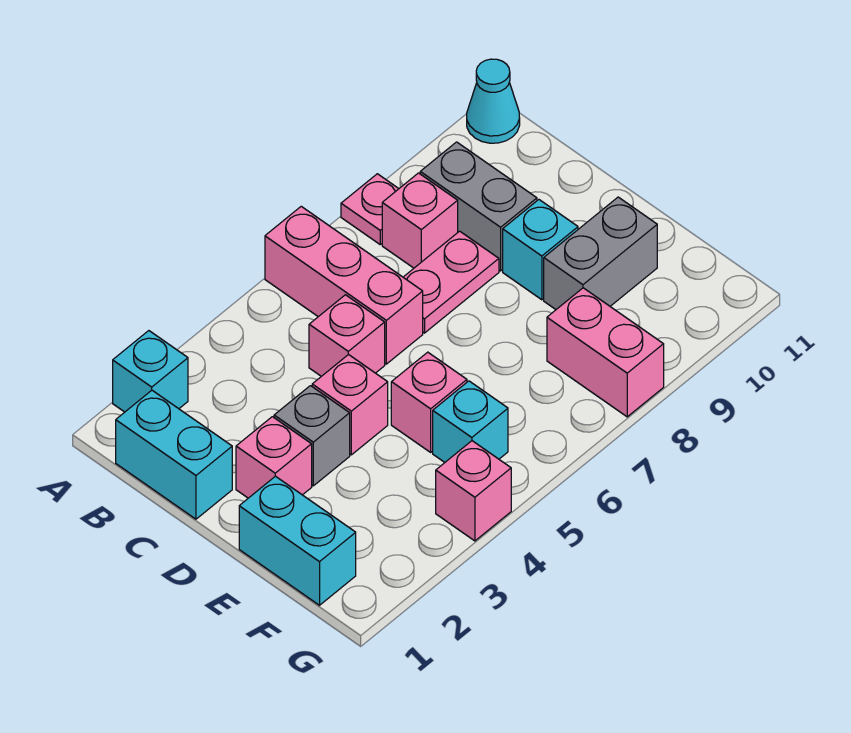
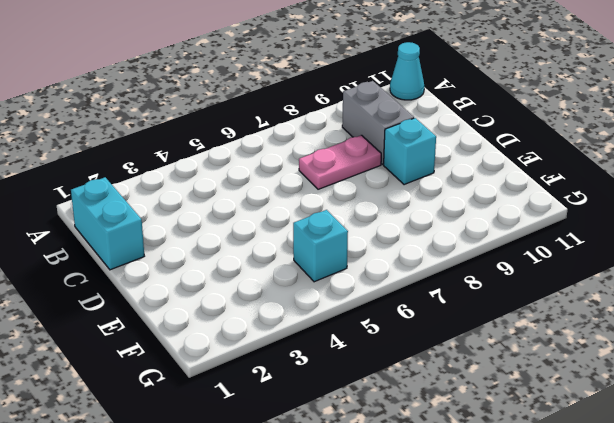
none -> cyan brick A2 level 1
none -> pink brick A6:C6 level 1
none -> pink plate A8 level 1

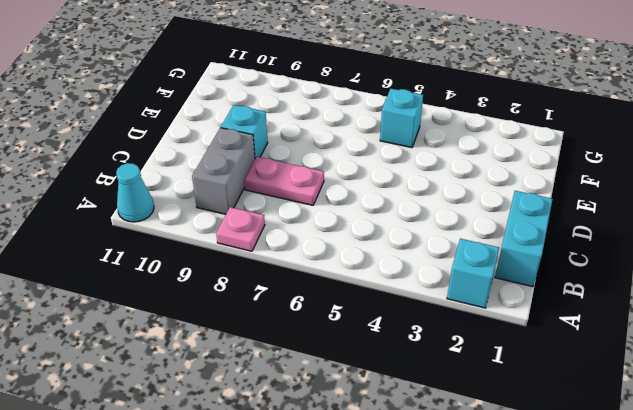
none -> pink brick A6:C6 level 1
none -> pink brick B8 level 1
none -> pink brick C5 level 1

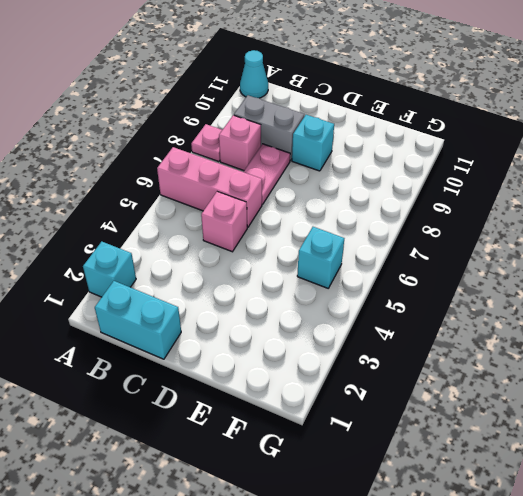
none -> pink brick D2 level 1
none -> grey brick D3 level 1
none -> pink brick D4 level 1

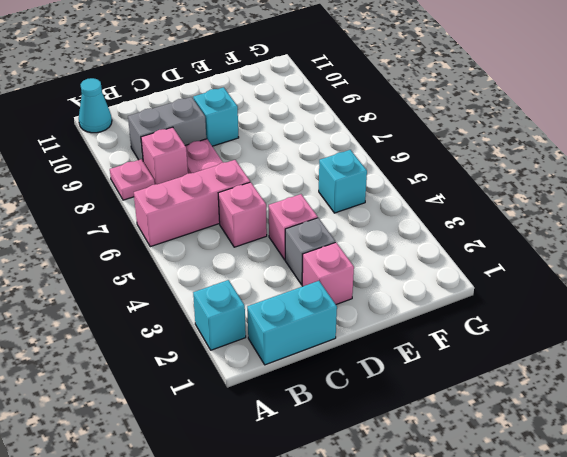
none -> cyan brick E1:F1 level 1
none -> pink brick E5 level 1
none -> grey brick E9:E10 level 1

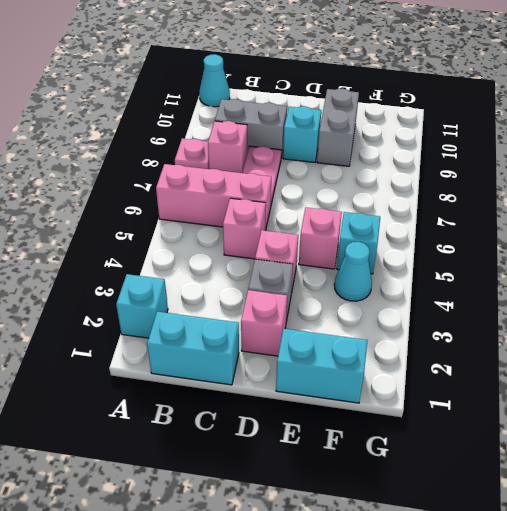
cyan cone F4 level 1 -> none
none -> pink brick F8:G8 level 1
none -> pink brick G4 level 1

